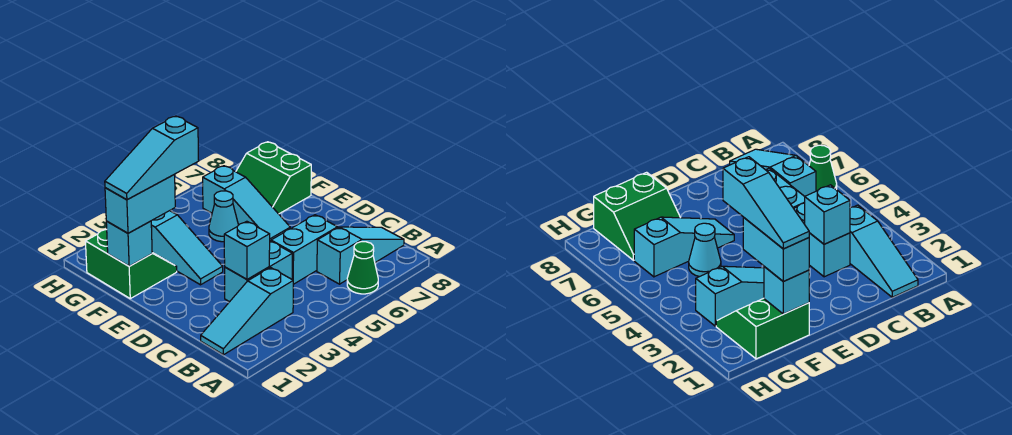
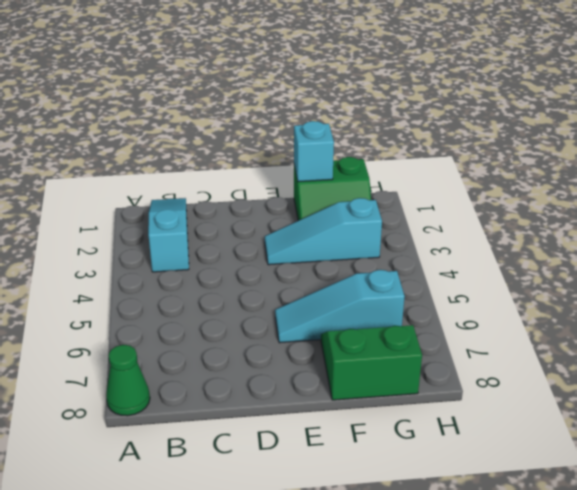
green cone A8 level 1 -> green cone A6 level 1
none -> cyan slope B6:B8 level 1 top 6
none -> cyan brick C3:C4 level 1
none -> cyan brick C5:C6 level 1

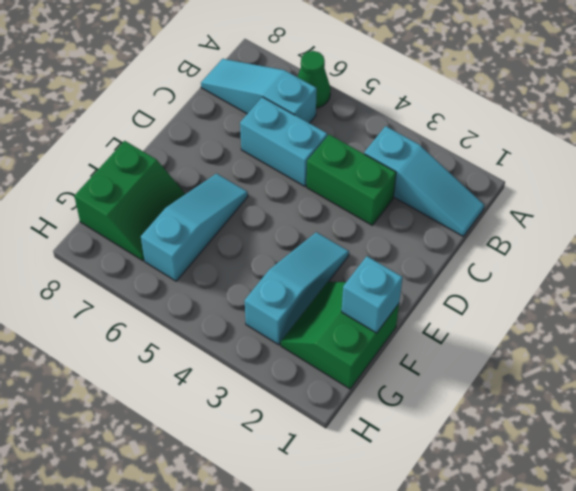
green brick C3:C4 level 1 -> cyan brick C3:C4 level 1
none -> cyan cone F5 level 1
none -> cyan brick C3 level 2
none -> cyan brick F1:F2 level 3

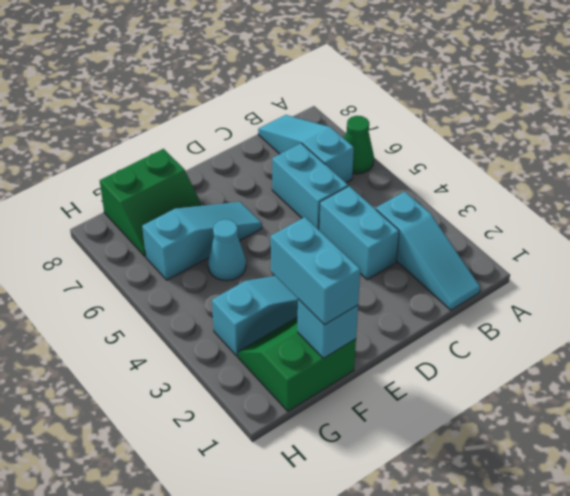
none -> cyan brick C3 level 2
none -> cyan slope F1:F3 level 4 top 3

